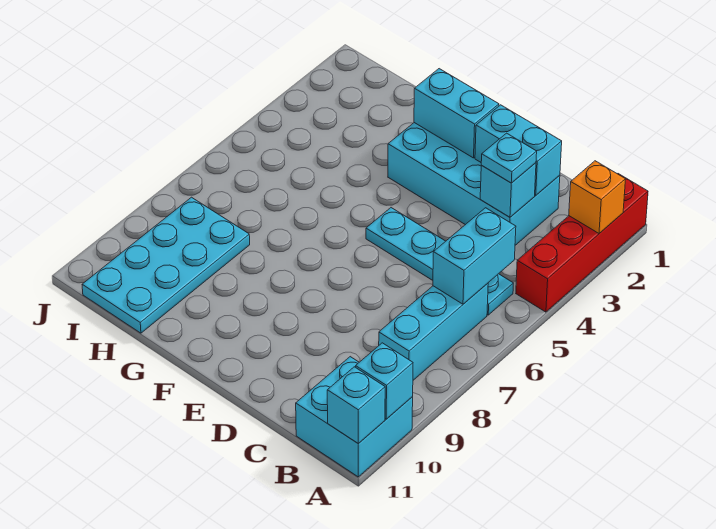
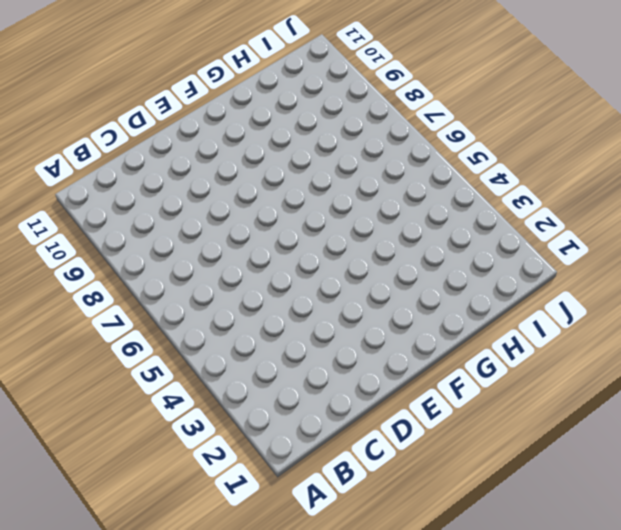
none -> red brick A1:A4 level 1
none -> cyan brick A10:B11 level 1
none -> cyan plate B5:E5 level 1

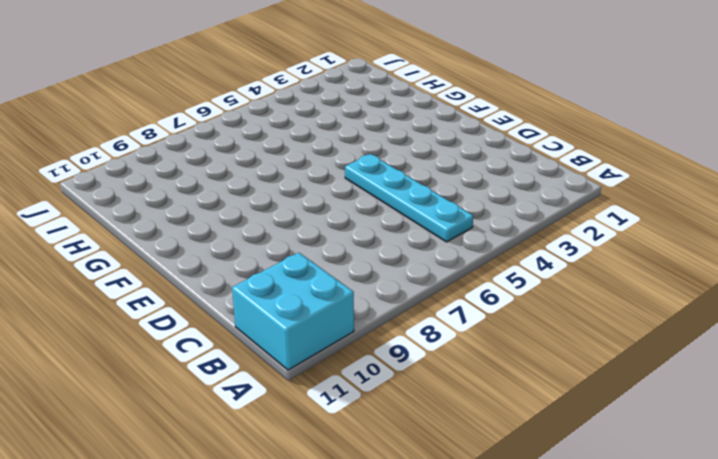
none -> red brick A1:A4 level 1
none -> cyan brick B6:B8 level 1
none -> cyan brick C2:F3 level 1

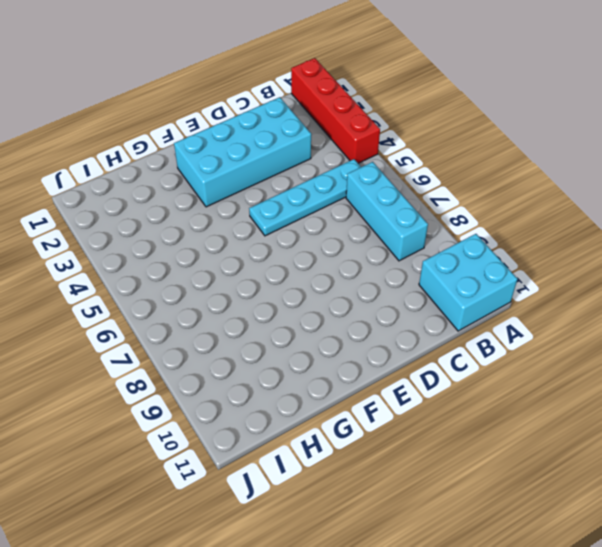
none -> cyan plate H8:I11 level 1
none -> orange brick A2 level 2
none -> cyan brick A10 level 2

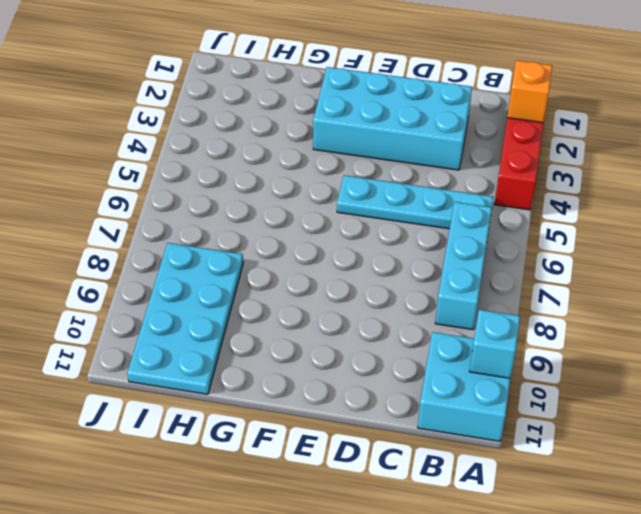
none -> cyan brick A11 level 2
none -> cyan brick B5:B6 level 2
none -> cyan brick C2:D2 level 2

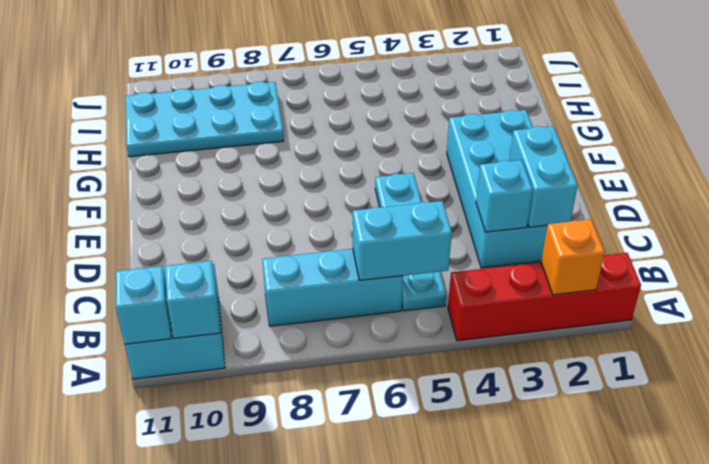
none -> cyan brick E2:F2 level 2
none -> cyan plate C3 level 3

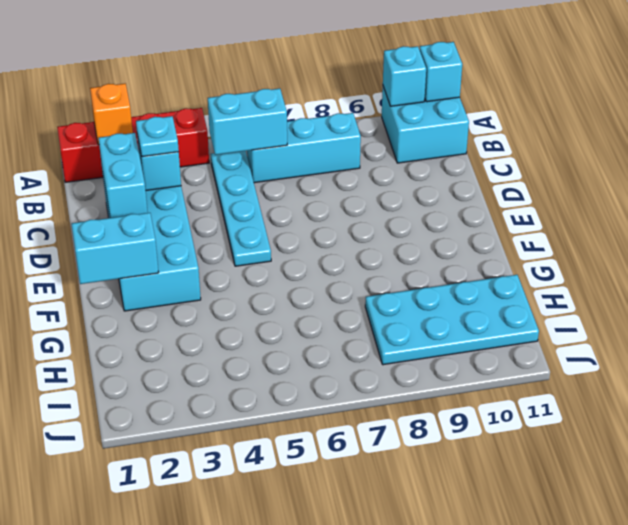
cyan brick F1:F2 level 2 -> cyan brick E2:F2 level 2

